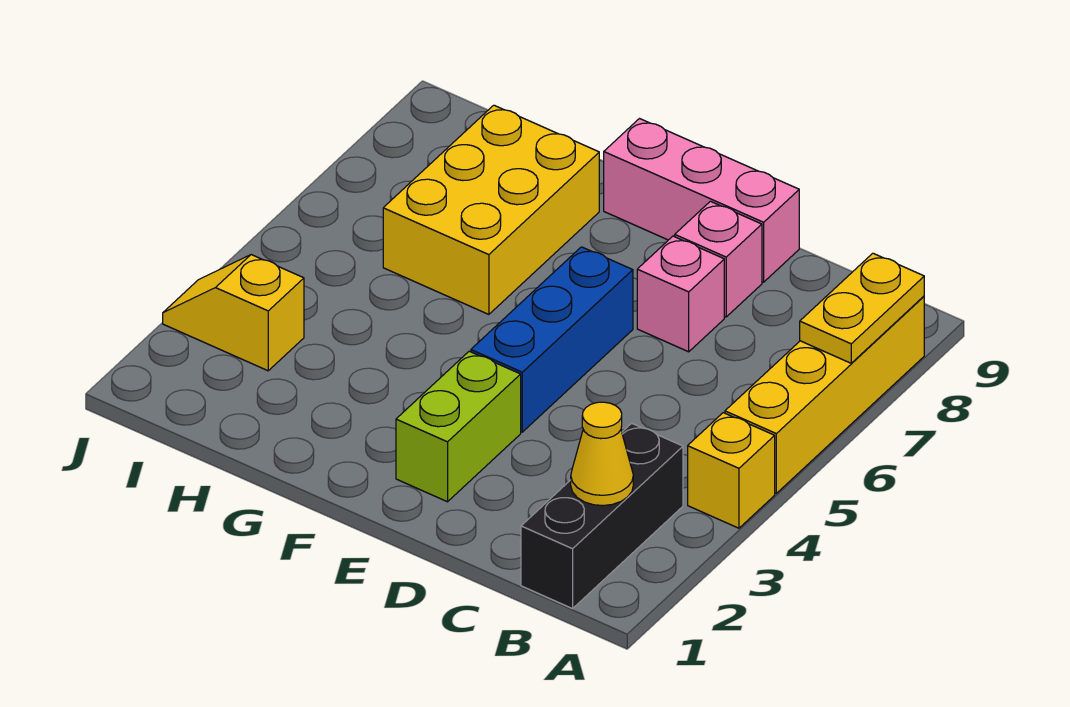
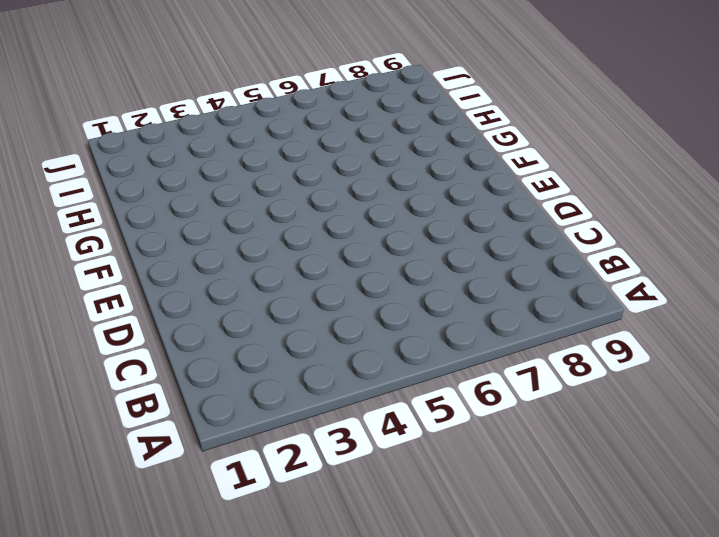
none -> yellow brick A4 level 1
none -> yellow brick A5:A8 level 1
none -> black brick B1:B3 level 1

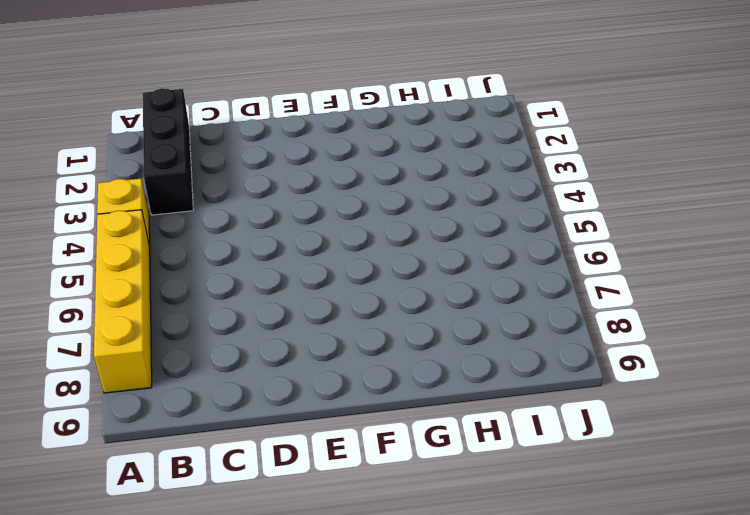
none -> pink brick D7 level 1
none -> pink brick D8 level 1
none -> pink brick D9:F9 level 1

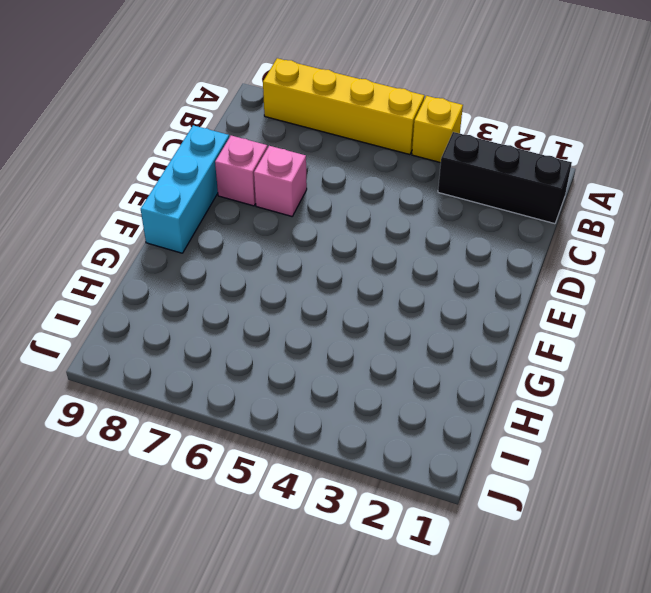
cyan brick D9:F9 level 1 -> pink brick D9:F9 level 1
none -> lime brick E2:E3 level 1
none -> blue brick E4:E6 level 1
none -> yellow brick G6:H8 level 1

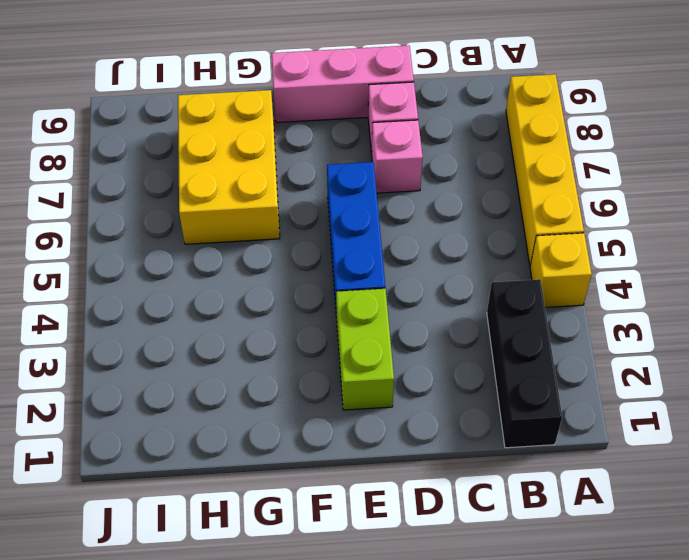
none -> yellow slope I3:J3 level 1 top I
none -> yellow plate A7:A8 level 2
none -> yellow cone B2 level 2

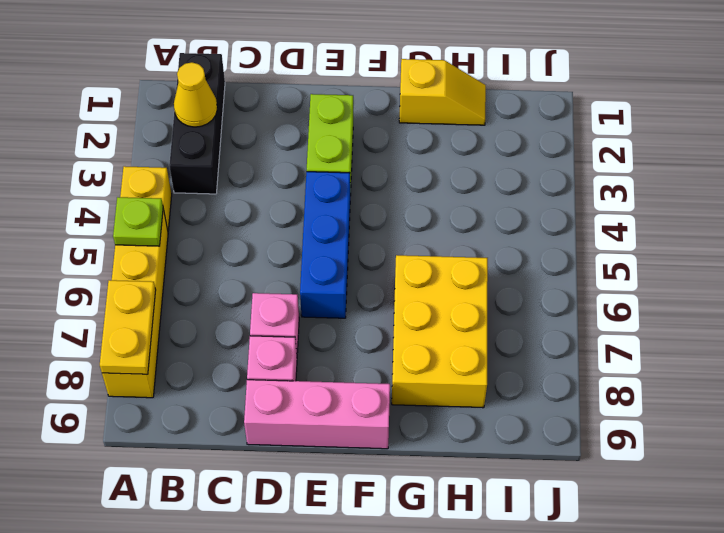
lime plate A5 level 2 -> none
yellow slope G1:H1 level 1 top G -> yellow slope I3:J3 level 1 top I

